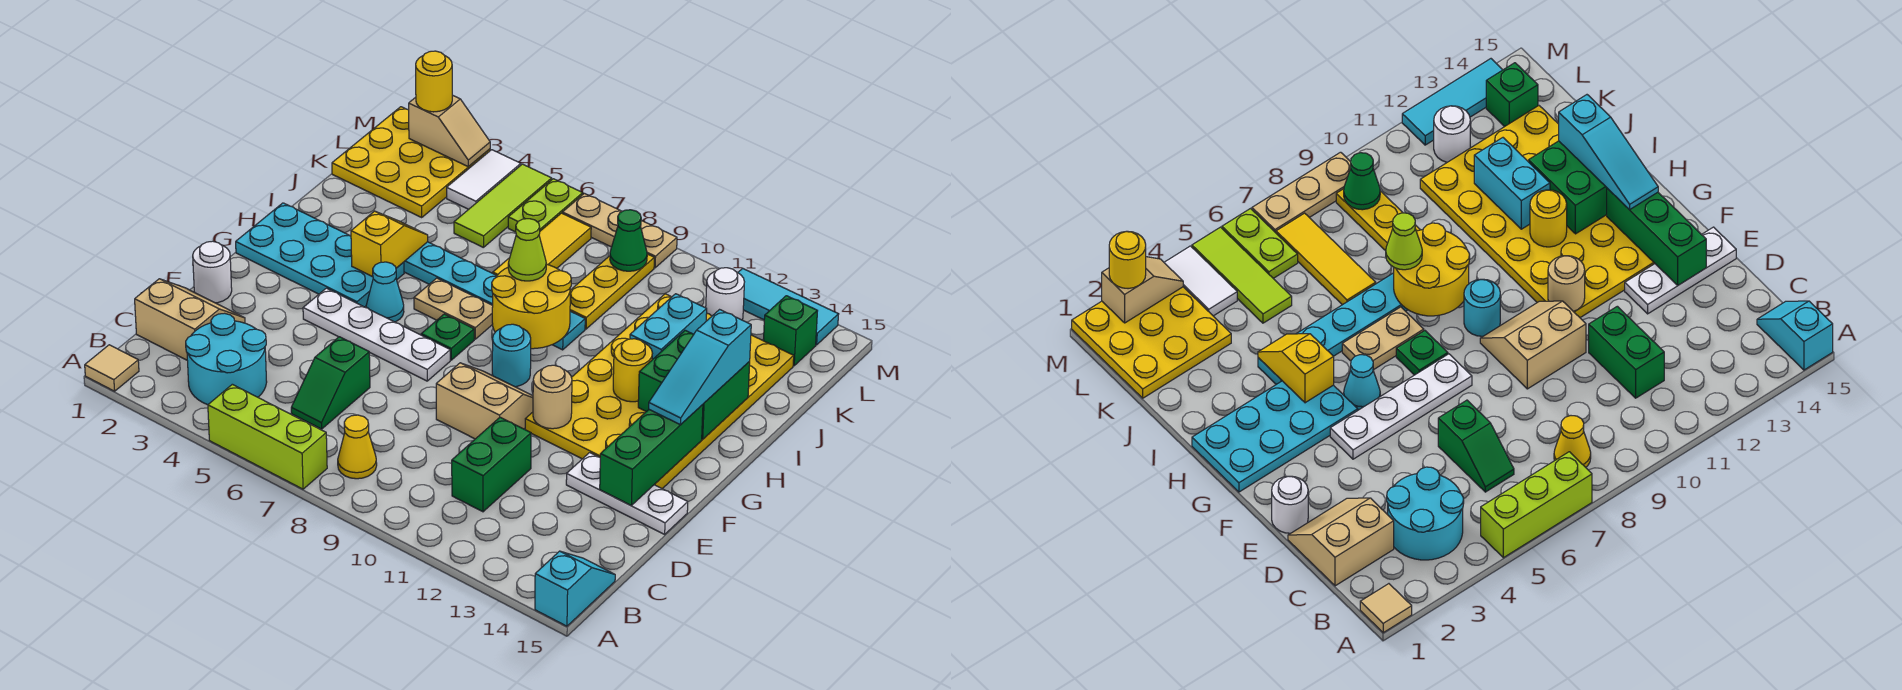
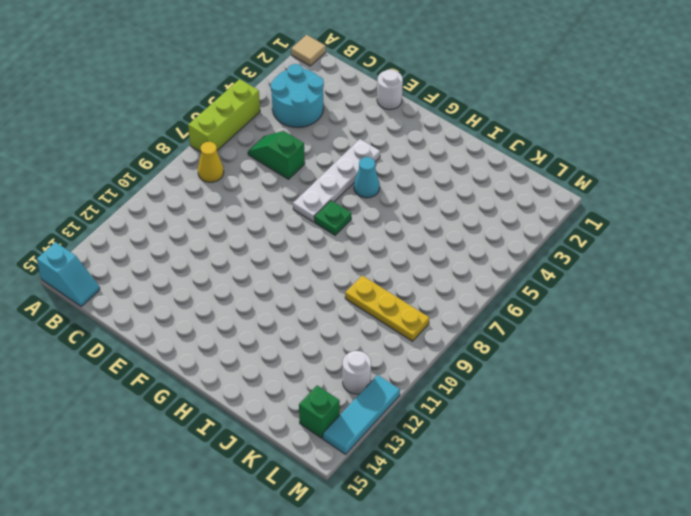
none -> tan slope C1:D2 level 1 top C
none -> green brick C11:D11 level 1
none -> tan slope E9:F10 level 1 top E
none -> white plate E13:E15 level 1

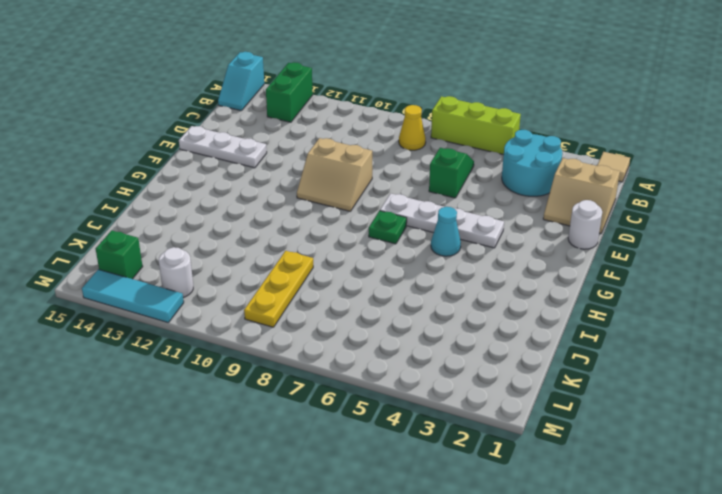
green brick A13:B13 level 1 -> green brick C11:D11 level 1
none -> yellow plate F11:K14 level 1
none -> cyan plate G1:H4 level 1
none -> cyan round brick G9 level 1
none -> tan plate H6:H7 level 1

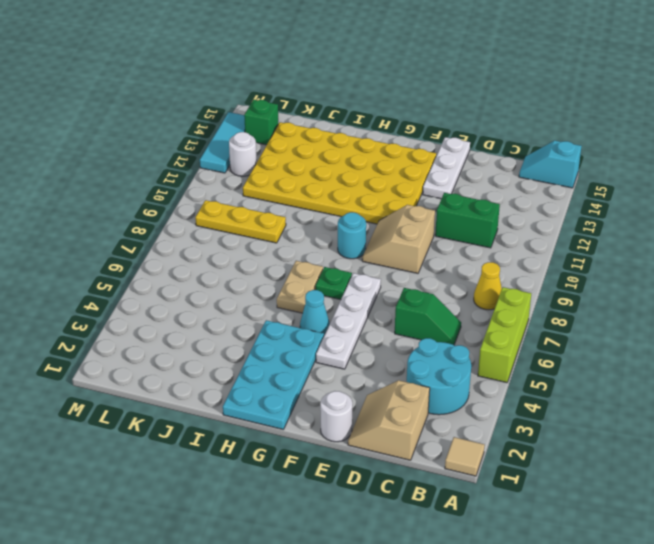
none -> cyan plate I4:I9 level 1
none -> yellow tile J7:L7 level 1
none -> yellow plate K1:M3 level 1
none -> lime tile K5:M5 level 1

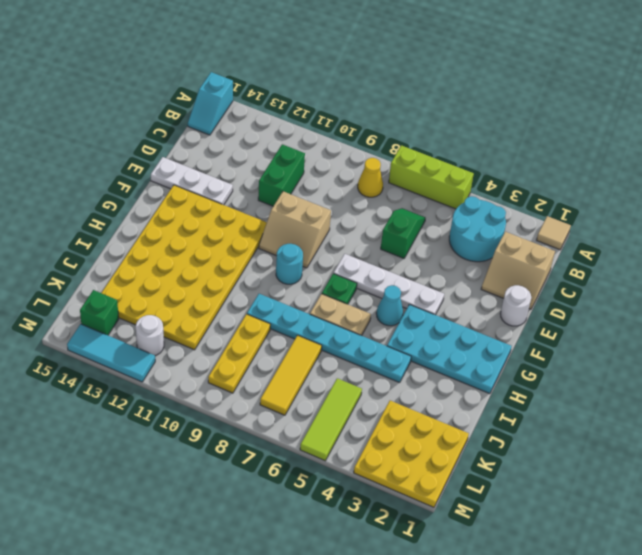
none -> white tile L4:M4 level 1
none -> lime plate L6:M6 level 1
none -> tan plate M7:M9 level 1
none -> green brick E14:G14 level 2

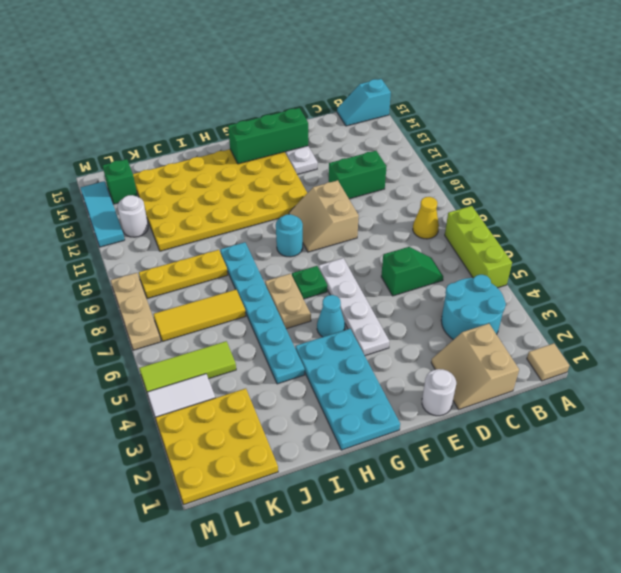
none -> lime plate L6:M6 level 1
none -> tan round brick F11 level 2
none -> yellow slope H4:I4 level 2 top H
none -> yellow round brick H8:I9 level 2

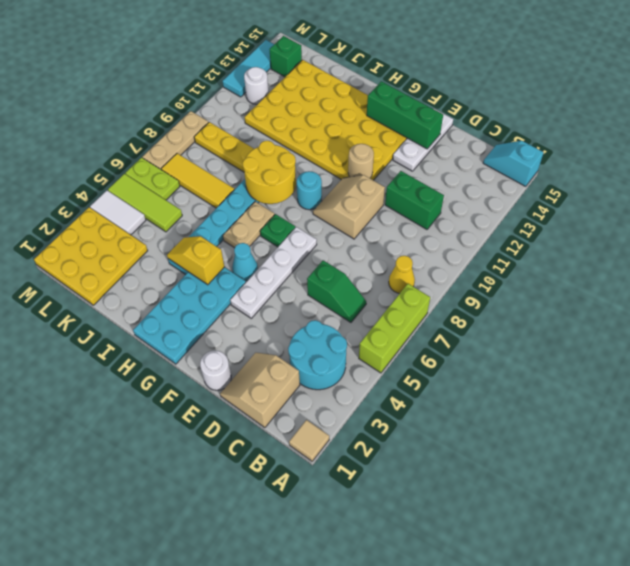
none -> yellow round brick H12 level 2
none -> green brick H13:I14 level 2
none -> cyan brick I12:J12 level 2
none -> green cone L9 level 2

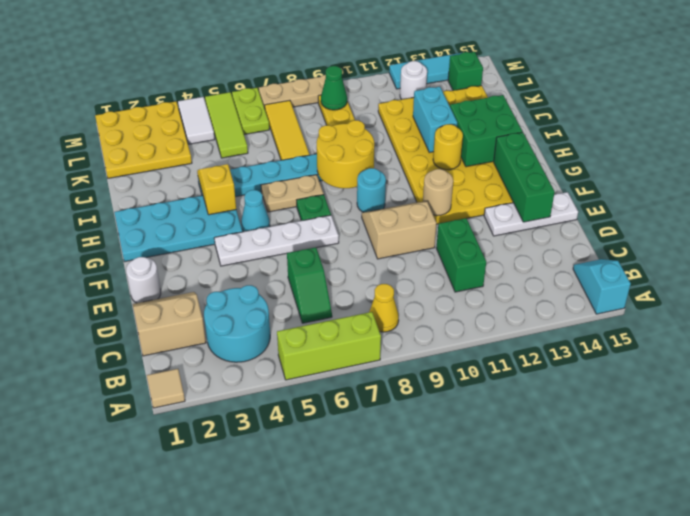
none -> tan slope M2:M3 level 2 top 2
none -> cyan slope G14:I14 level 3 top I
none -> lime cone I8 level 3
none -> yellow round brick M2 level 3

